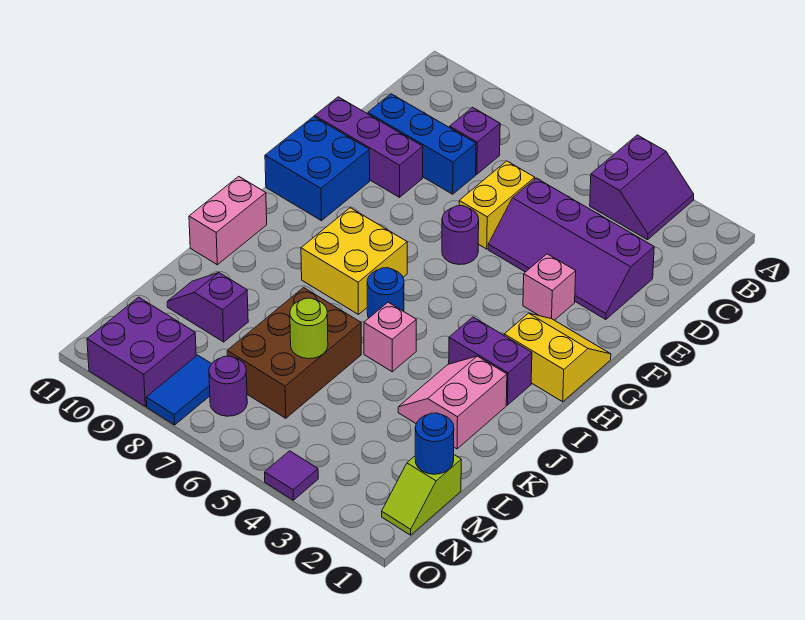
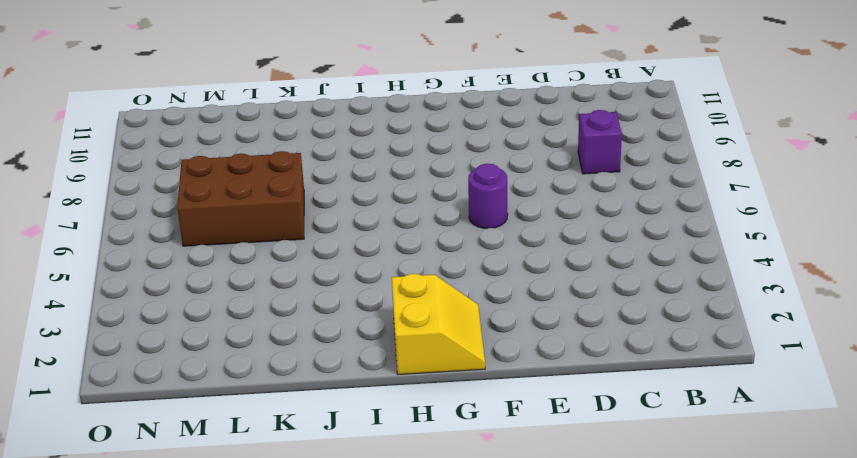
none -> purple slope A3:B4 level 1 top 4
none -> purple slope D2:E5 level 1 top D
none -> yellow brick D6:E6 level 1

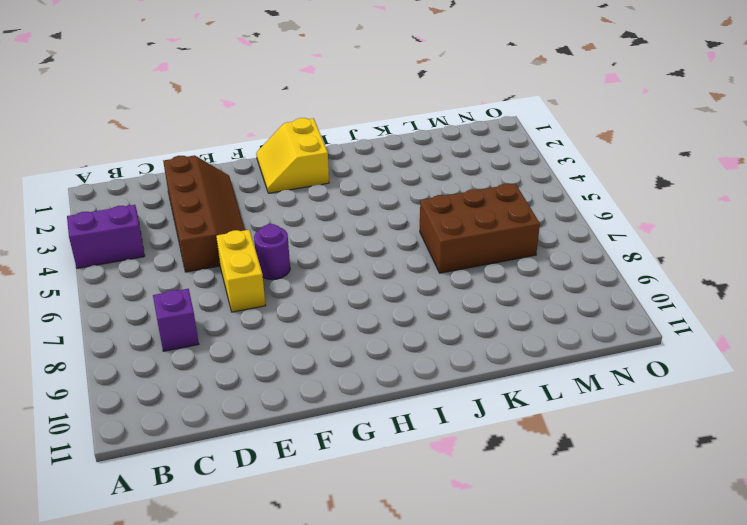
brown slope D2:E5 level 1 top D -> purple slope D2:E5 level 1 top D
yellow brick E6:E7 level 1 -> yellow brick D6:E6 level 1
none -> blue brick D8:D10 level 1
none -> purple brick E9:E11 level 1
none -> pink brick F3 level 1

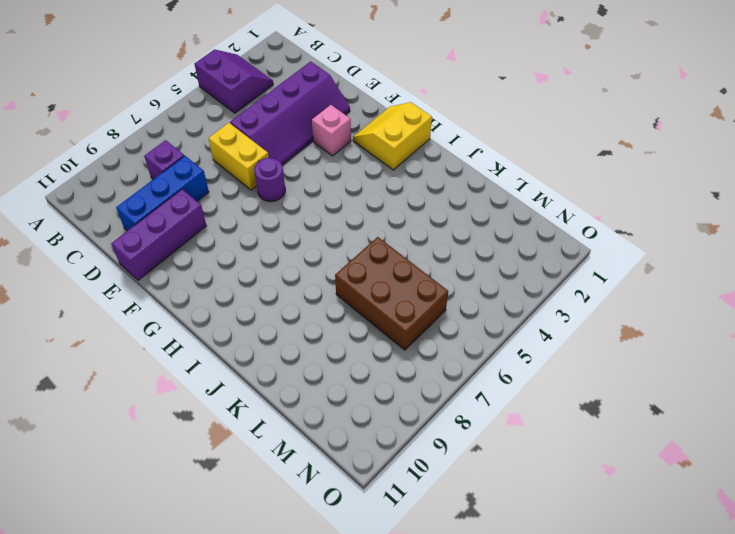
none -> blue brick F10:G11 level 1
none -> yellow brick H7:I8 level 1
none -> purple brick I2:I3 level 1

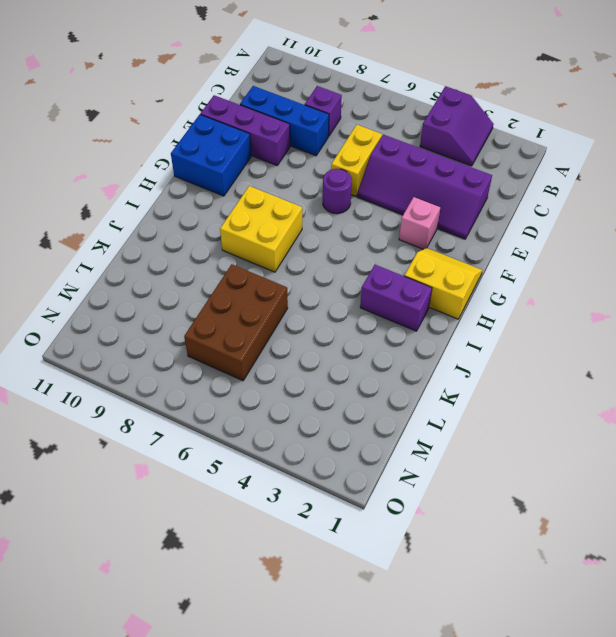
none -> blue round brick I6 level 1
none -> pink brick I11:J11 level 1
none -> pink slope J2:K3 level 1 top 2

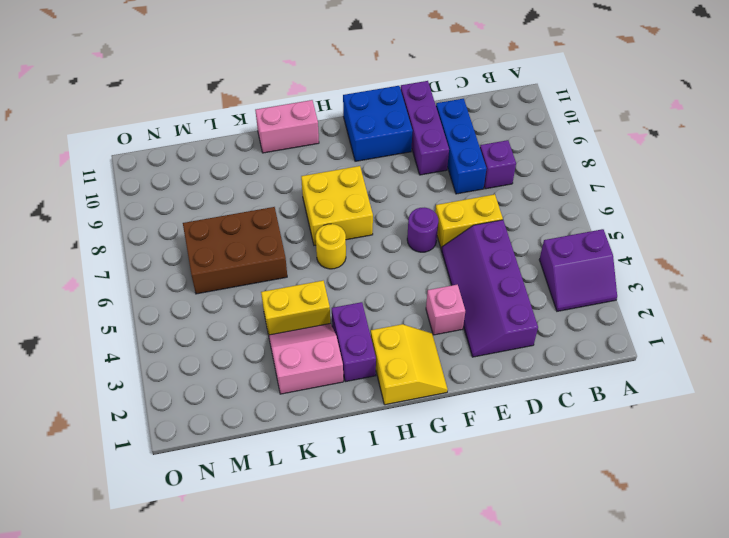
yellow round brick I6 level 1 -> blue round brick I6 level 1
yellow brick J4:K4 level 1 -> none
none -> pink brick J5 level 1
none -> purple slope L9:L10 level 1 top 9
none -> lime slope M1:N1 level 1 top M

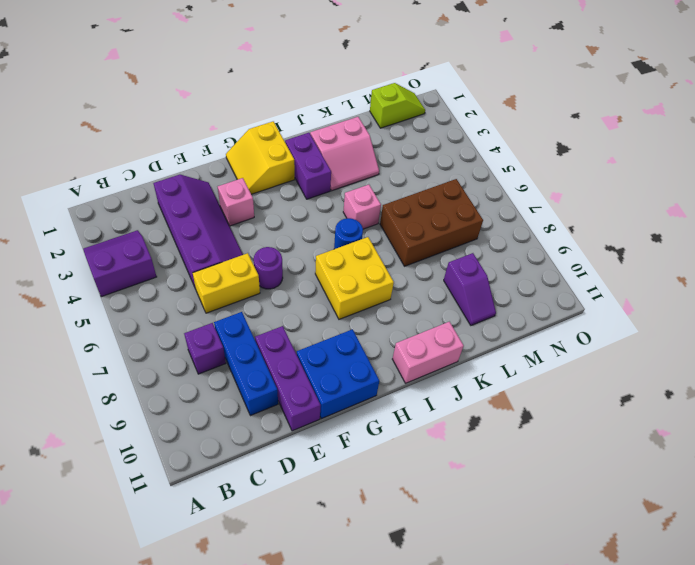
none -> purple round brick N7 level 1
none -> blue tile N8:O8 level 1
none -> purple brick N9:O10 level 1

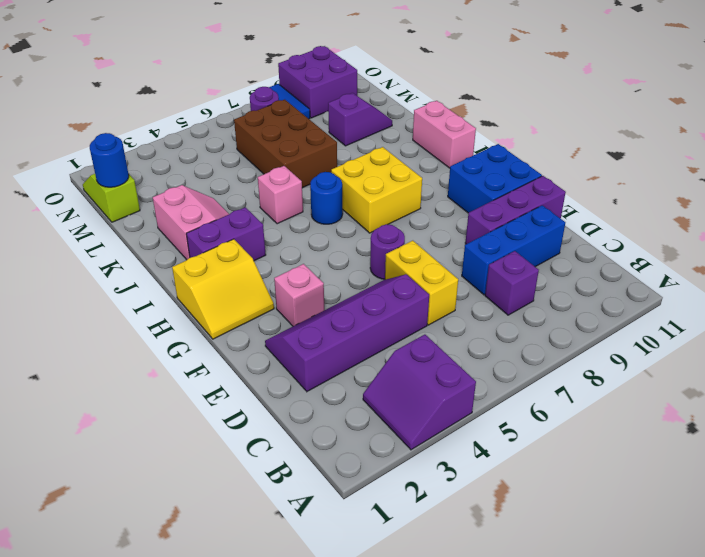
none -> purple tile O4 level 1
none -> lime round brick L6 level 2

